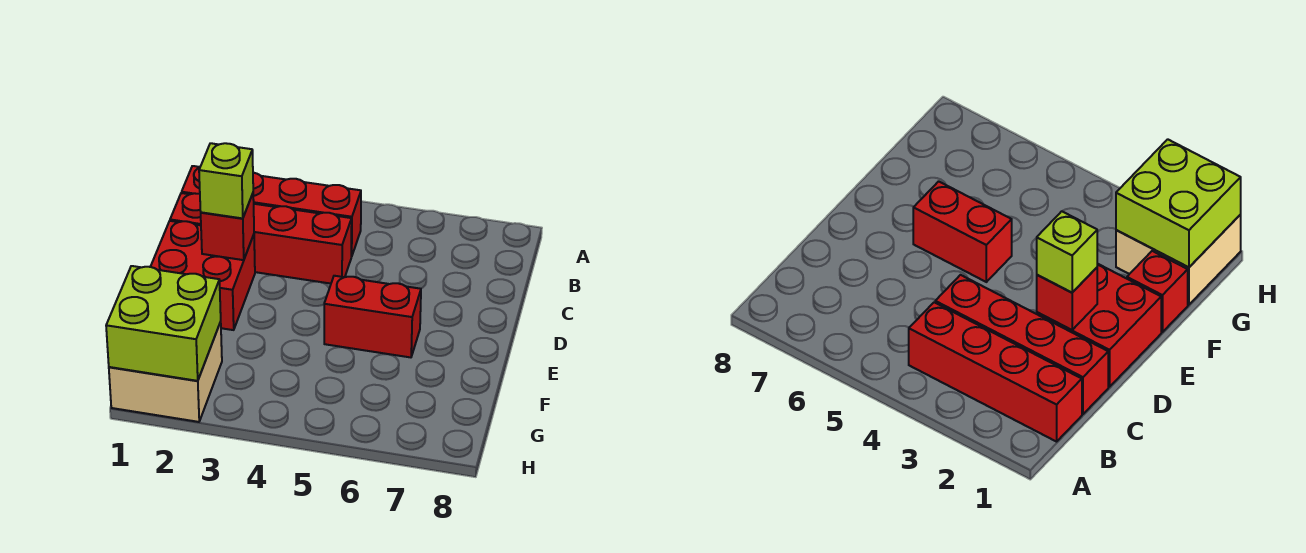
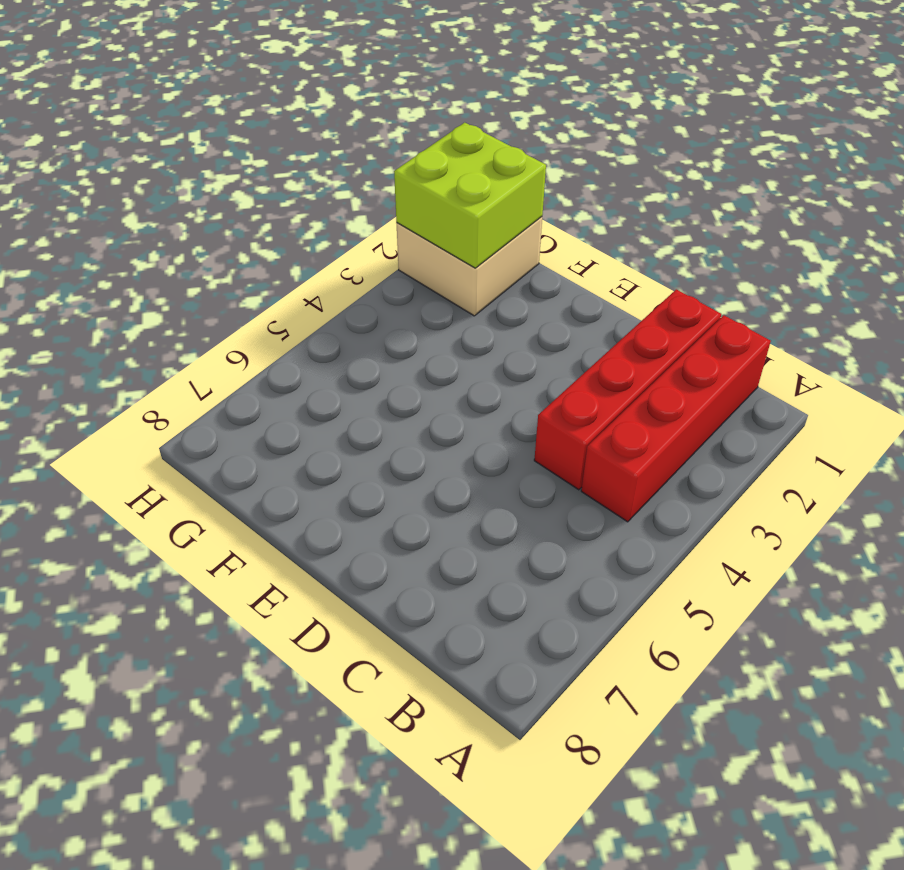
none -> red brick D1:E2 level 1
none -> red brick E5:E6 level 1

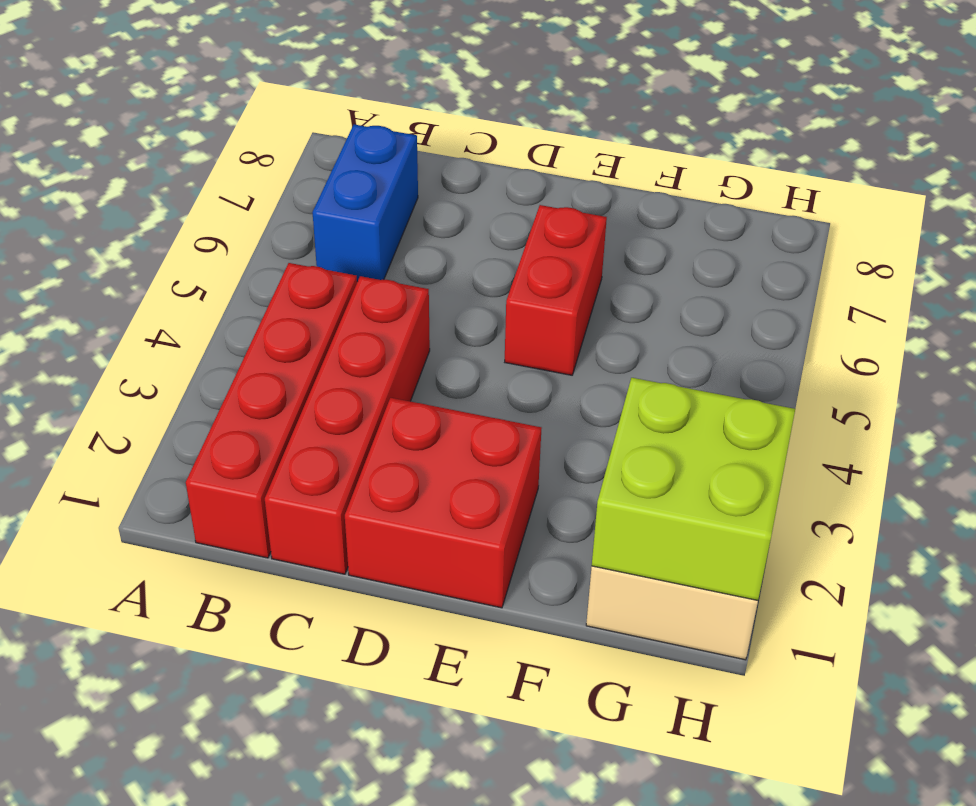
blue brick B6:B7 level 1 -> none
none -> red brick F1 level 1
none -> red brick D2 level 2

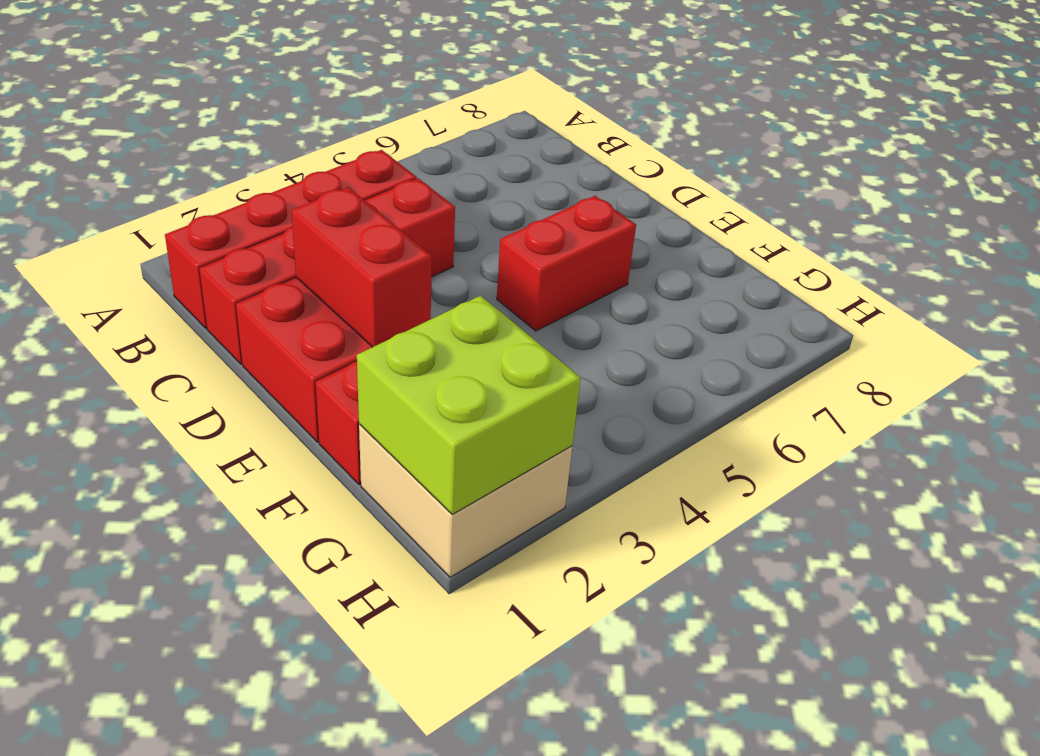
red brick D2:E2 level 2 -> red brick D2 level 2
none -> lime brick D2 level 3

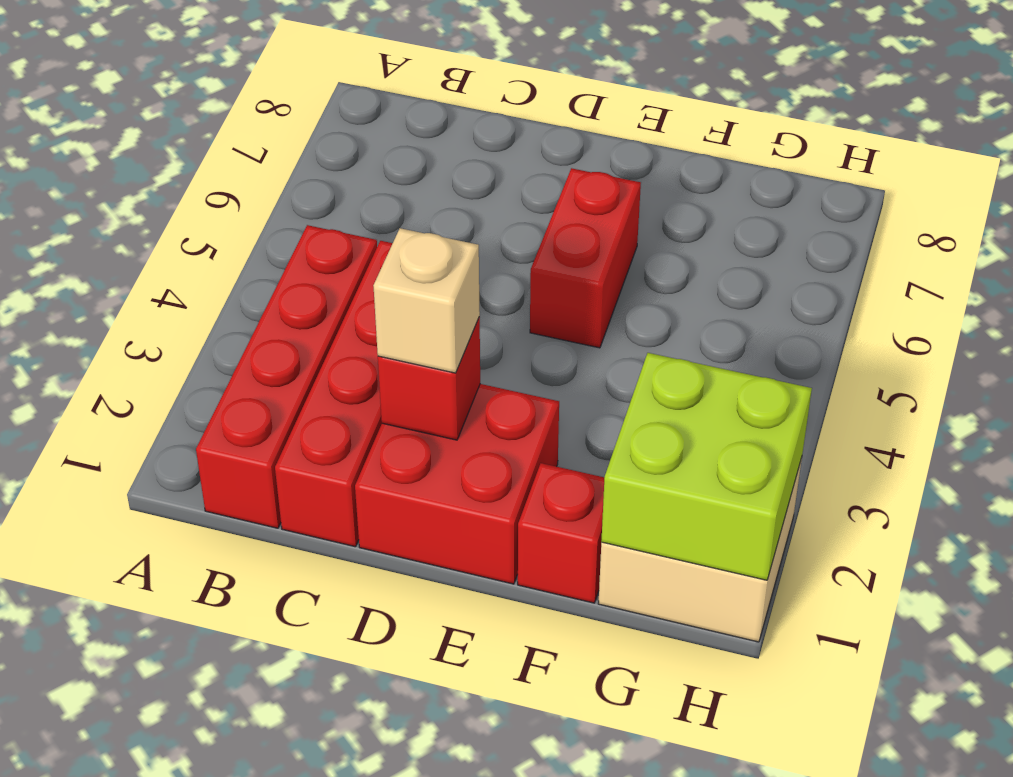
tan brick D2 level 3 -> lime brick D2 level 3

